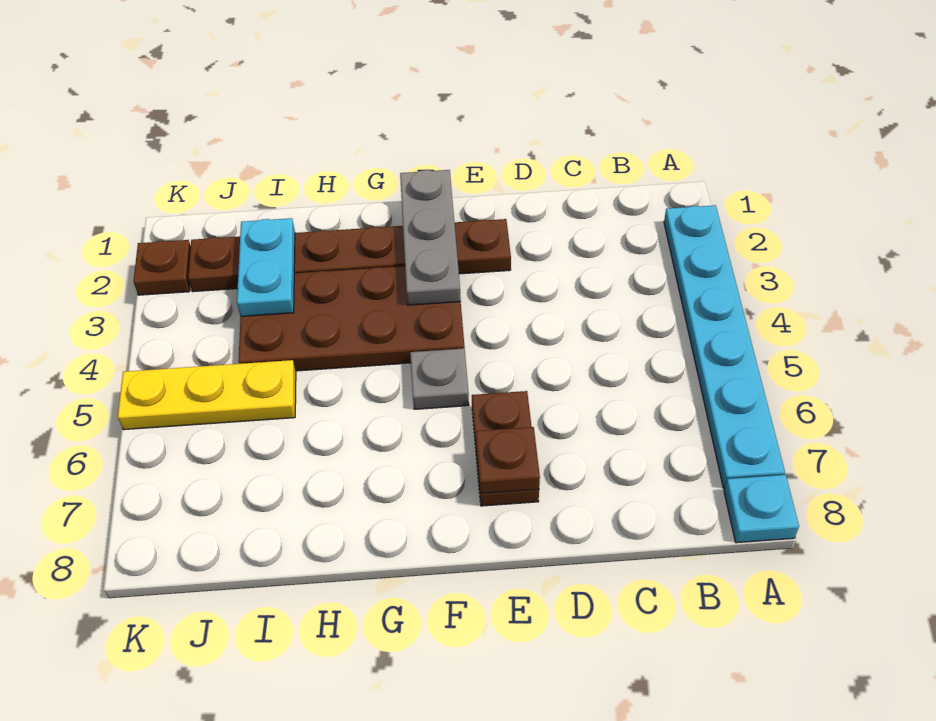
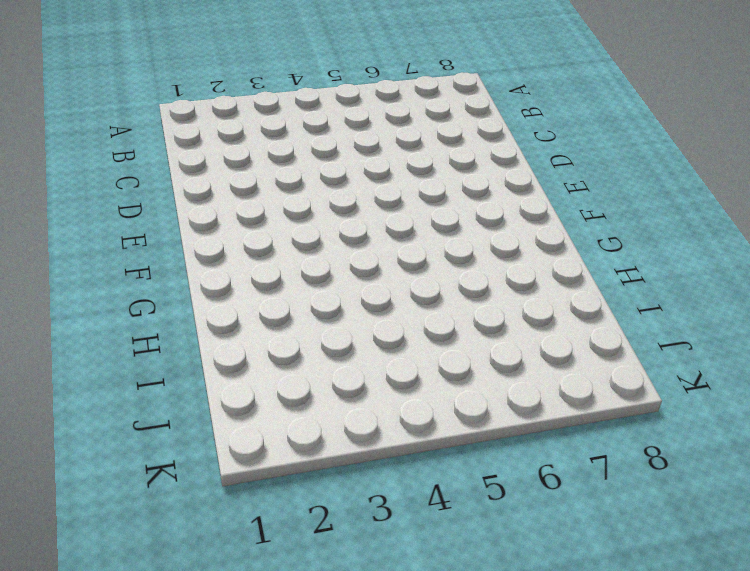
none -> cyan plate A2:A7 level 1
none -> cyan plate A8 level 1

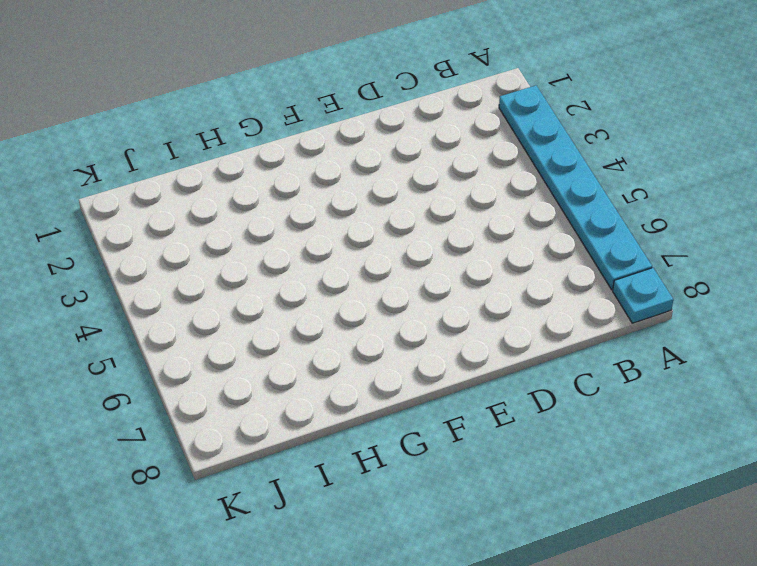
none -> brown plate E2:J2 level 1
none -> brown plate E6:E7 level 1

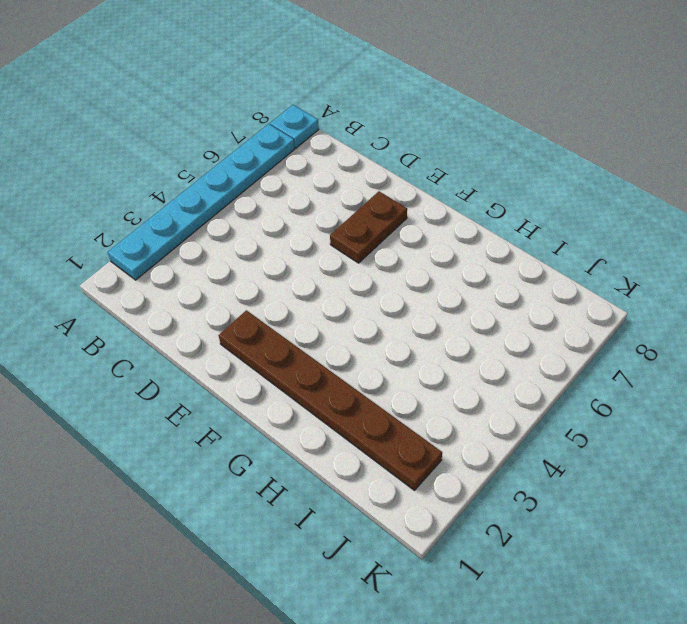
none -> brown plate F3:I4 level 1
none -> grey plate F5 level 1

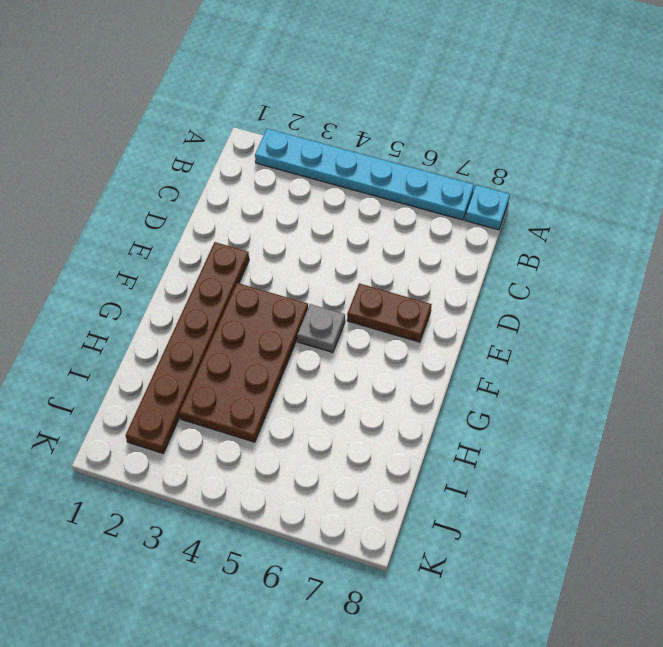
none -> yellow plate I5:K5 level 1
none -> brown plate K2 level 1

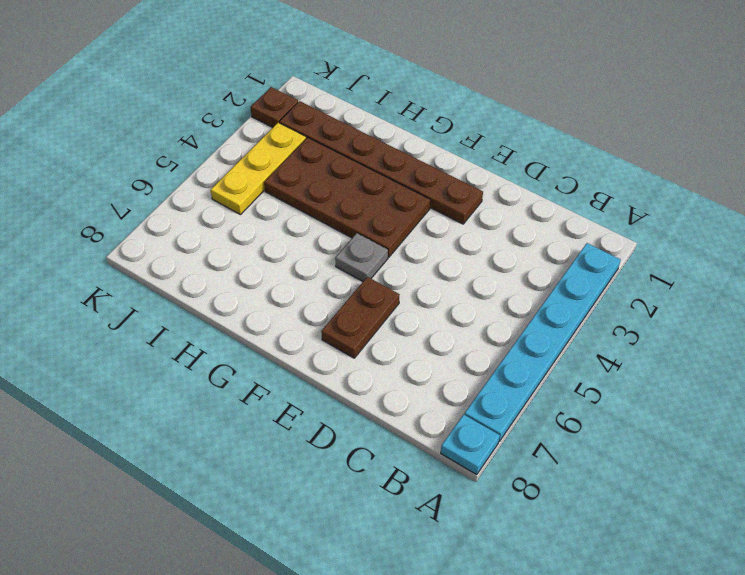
yellow plate J3:J5 level 1 -> yellow plate I5:K5 level 1
none -> brown plate E7 level 2
none -> grey plate F1:F3 level 2

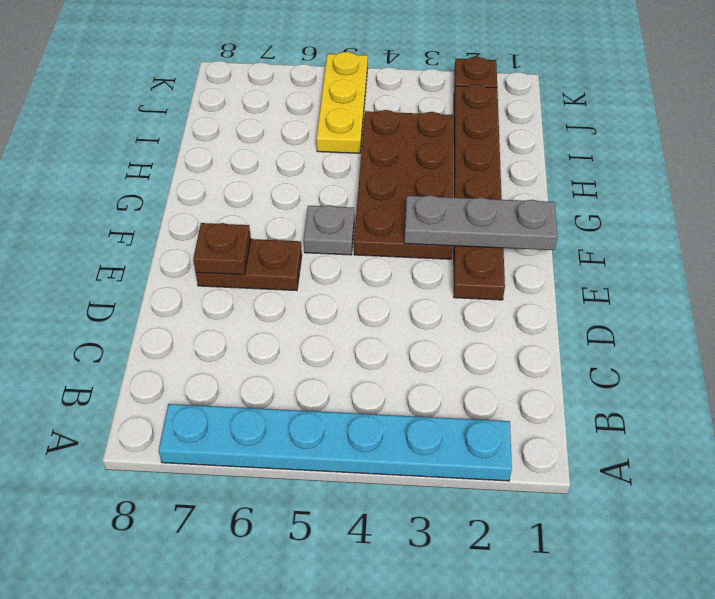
none -> cyan plate A8 level 1
none -> cyan plate I2:I3 level 2

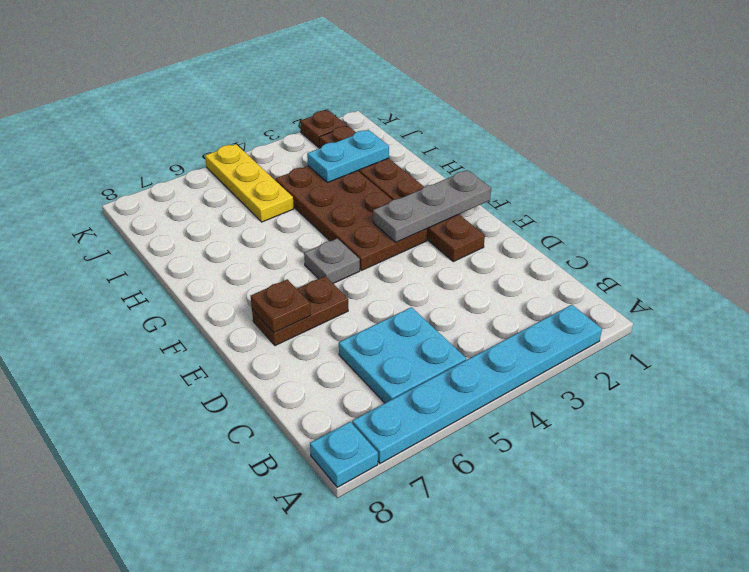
cyan plate B5:C6 level 1 -> none

